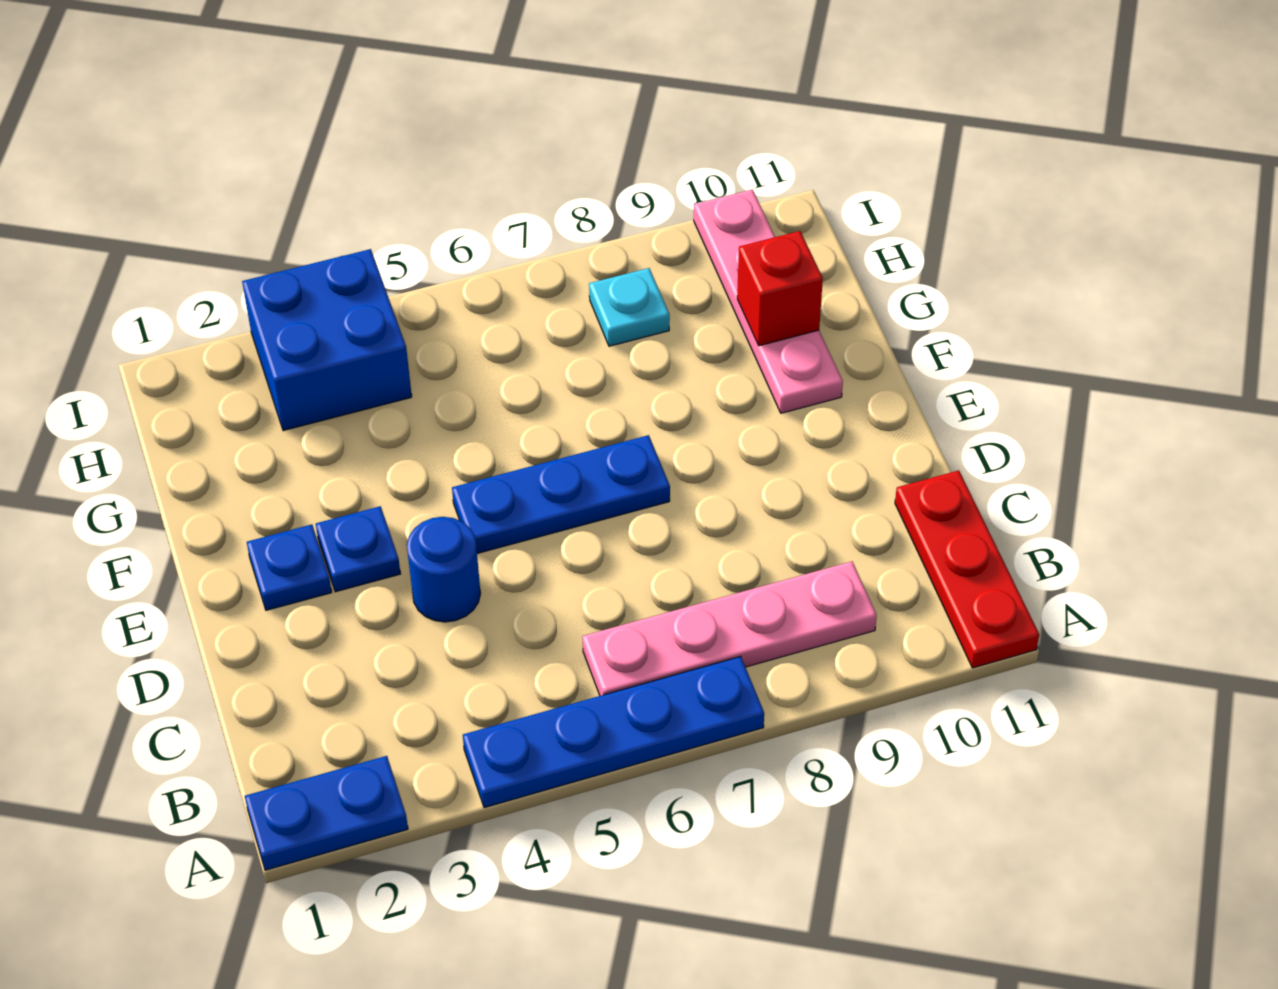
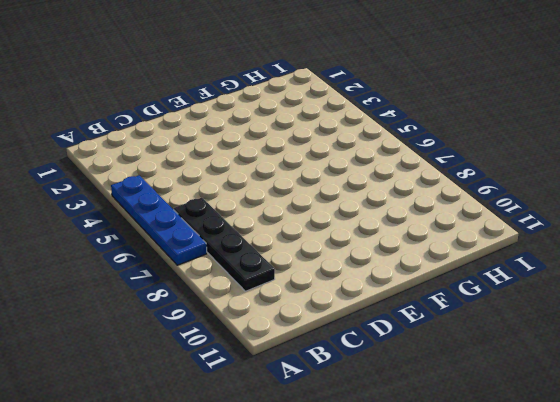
black plate B6:B9 level 1 -> pink plate B6:B9 level 1
none -> blue plate A1:A2 level 1
none -> red plate A11:C11 level 1
none -> blue round brick D4 level 1

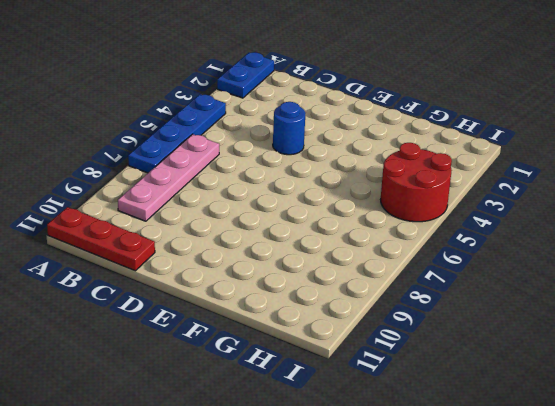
red round brick H4:I5 level 1 -> blue brick H3:I4 level 1
none -> blue plate E2 level 1
none -> blue plate E3 level 1
none -> blue plate E5:E7 level 1

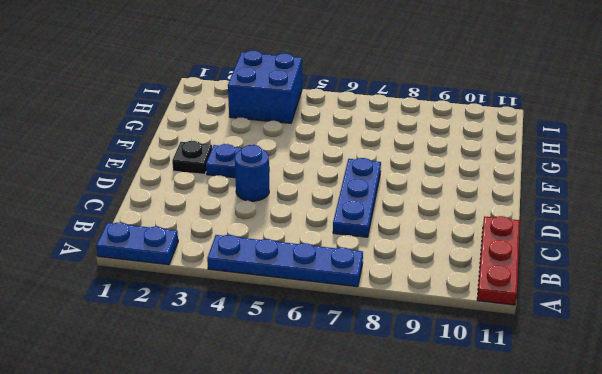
blue plate C7:E7 level 1 -> blue plate E5:E7 level 1
black plate E2 level 1 -> blue plate E2 level 1
none -> pink plate B6:B9 level 1
none -> pink plate F10:I10 level 1
none -> cyan plate H8 level 1

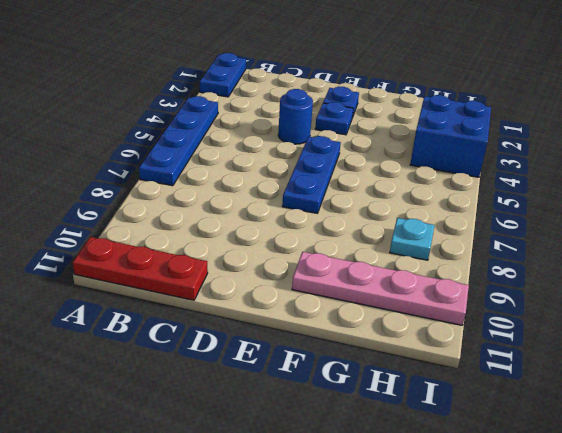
none -> pink plate B6:B9 level 1
none -> red brick G10 level 2

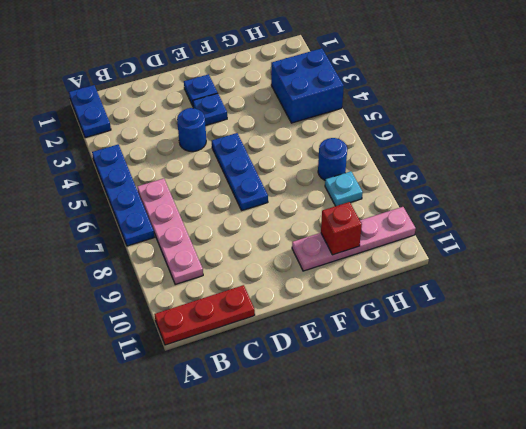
blue round brick H7 level 1 -> none

